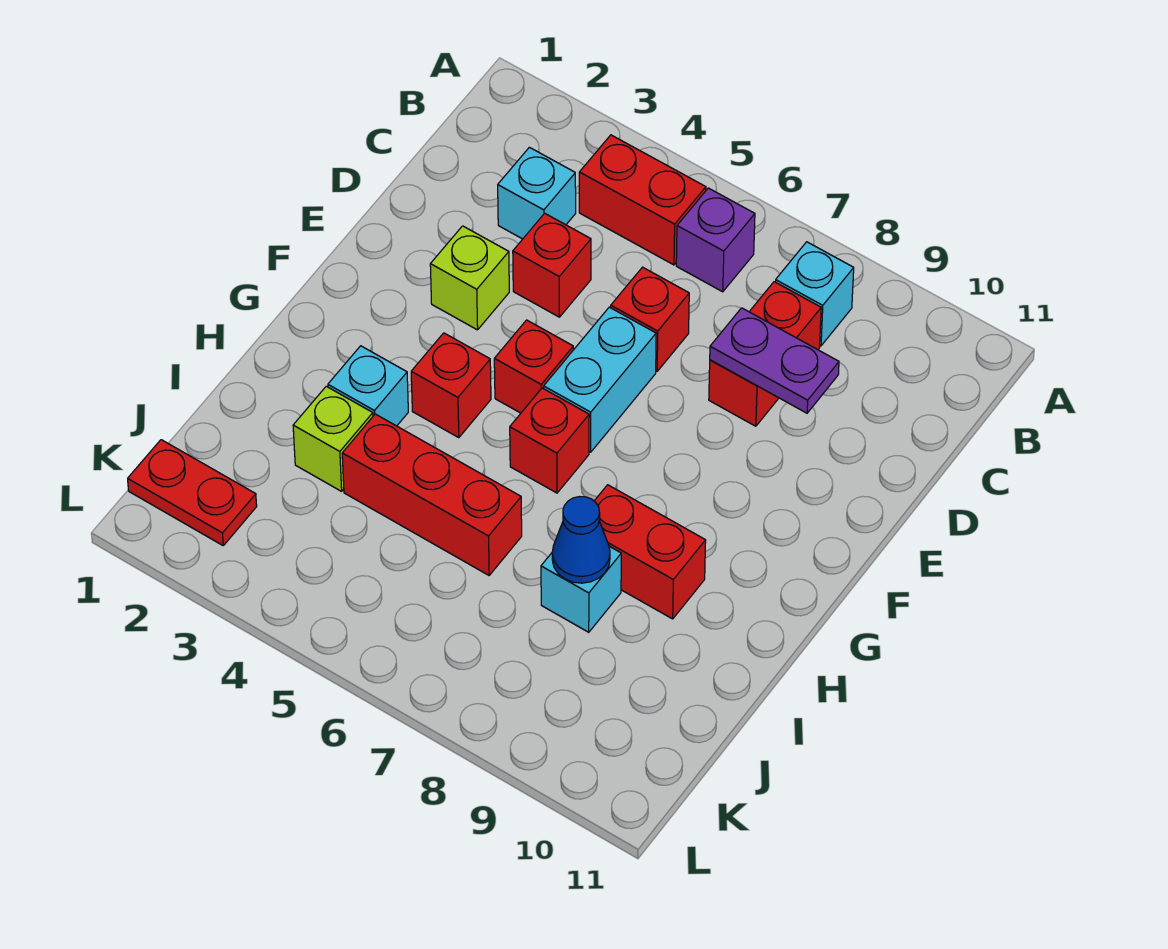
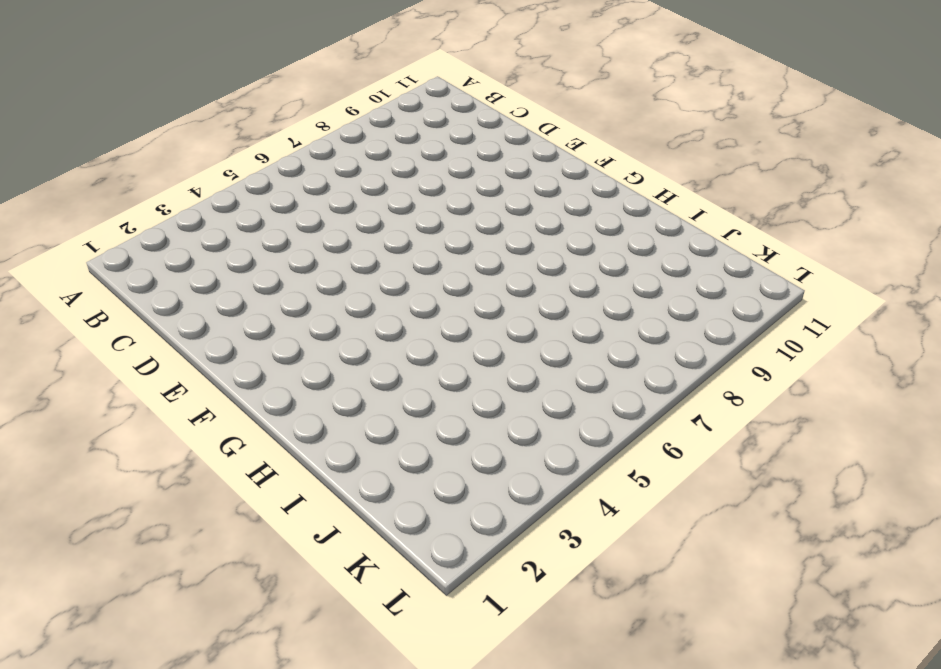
none -> red brick B4:B5 level 1
none -> purple brick B6 level 1
none -> cyan brick B8 level 1

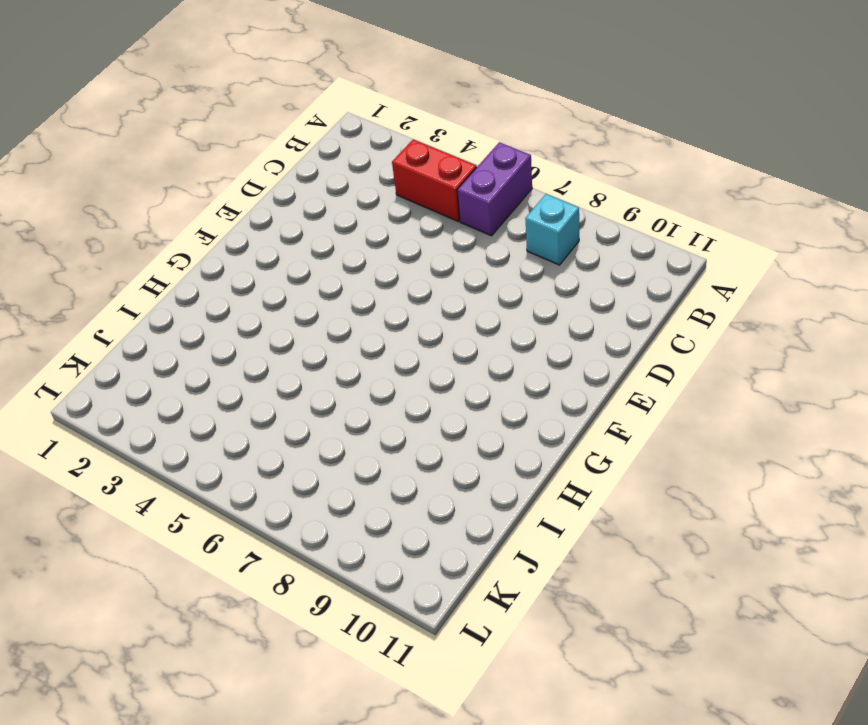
purple brick A6:B6 level 1 -> purple brick B6 level 1
none -> cyan brick C3 level 1
none -> red brick C8:D8 level 1
none -> red brick D4 level 1

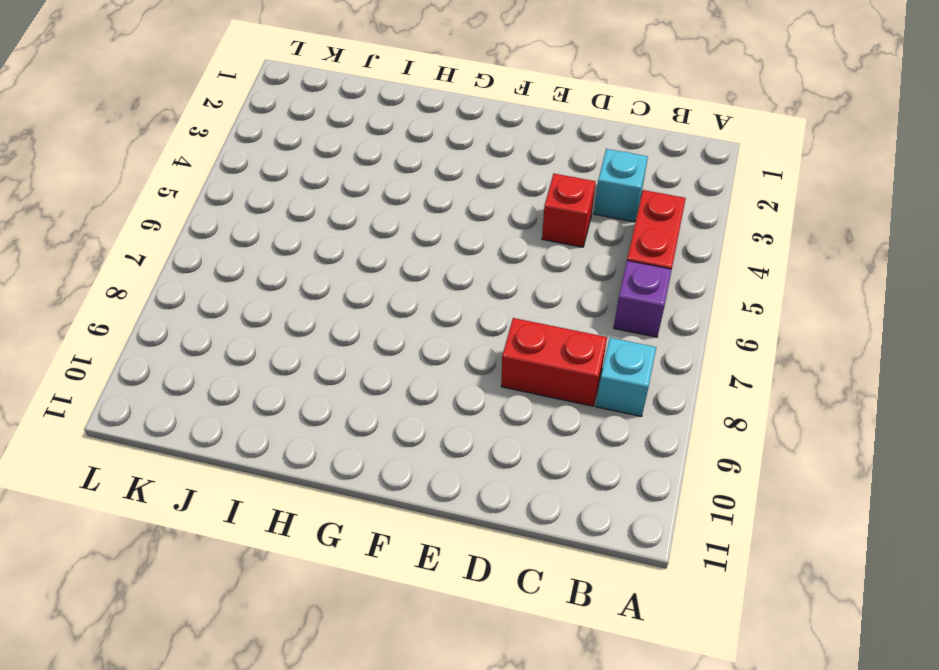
none -> red brick D6 level 1
none -> lime brick E3 level 1
none -> cyan brick E6:F6 level 1

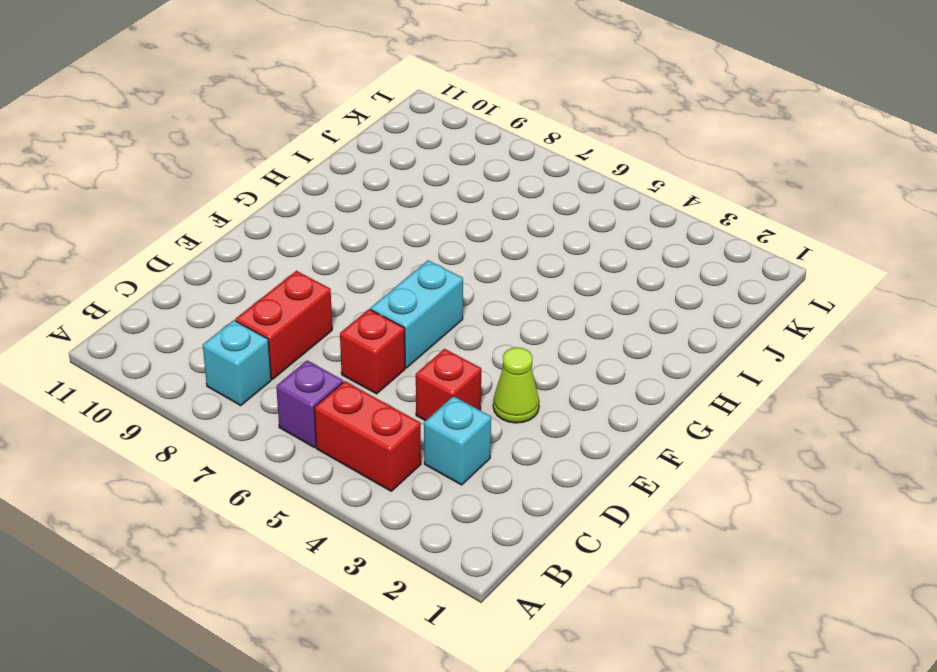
lime cone E3 level 1 -> lime brick E3 level 1
none -> red brick F5 level 1
none -> red brick G4 level 1
none -> red brick G6 level 1

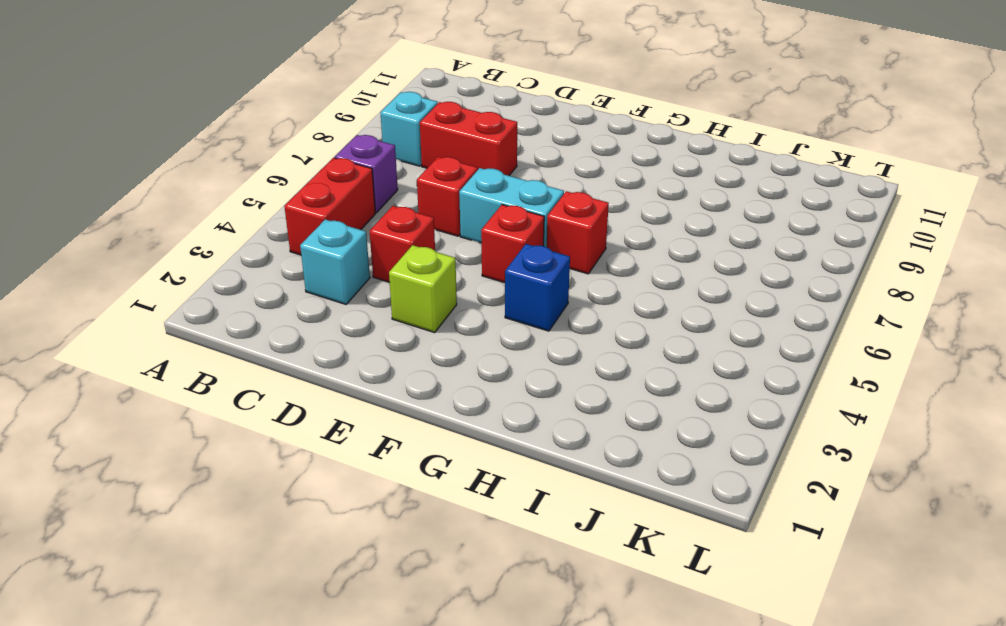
blue brick G4 level 1 -> red brick G4 level 1
none -> cyan brick H3 level 1
none -> red brick H8:H9 level 1
none -> lime brick I3 level 1

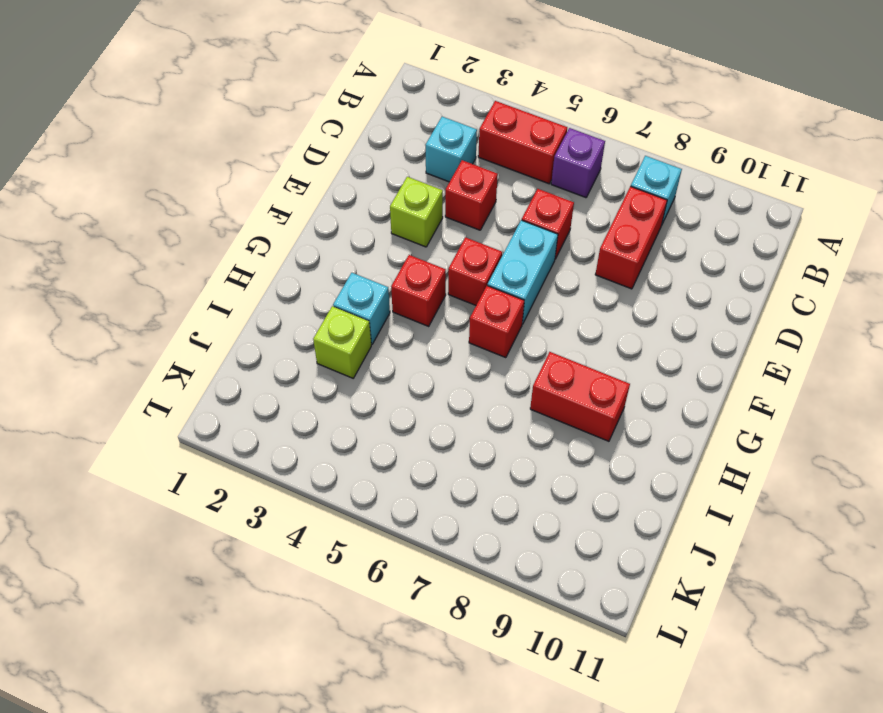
none -> red brick I4:I6 level 1
none -> cyan brick I8 level 1
none -> red plate K1:K2 level 1

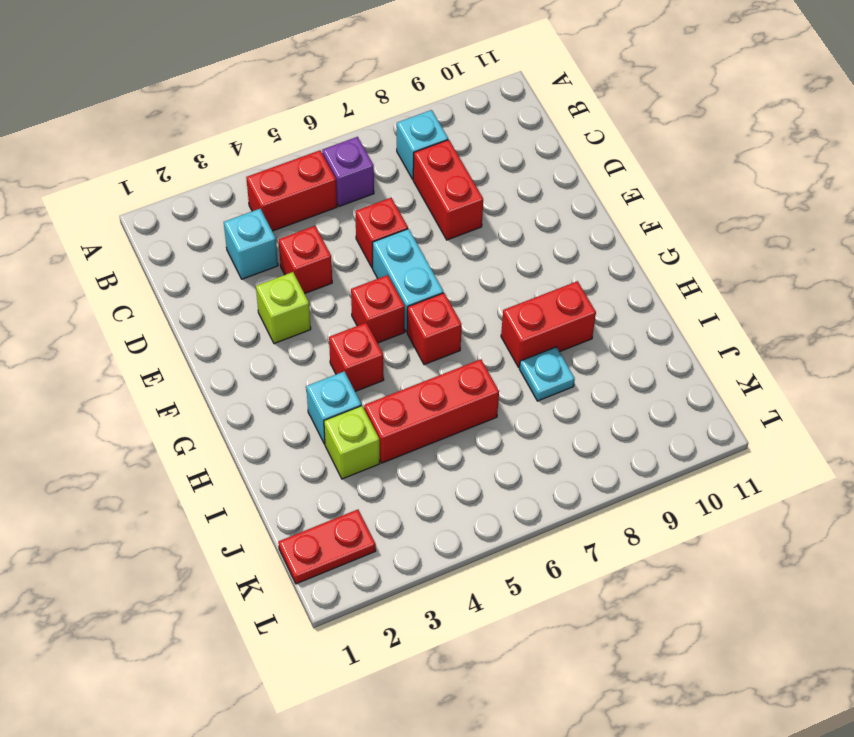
cyan plate I8 level 1 -> cyan brick I8 level 1
none -> purple plate D8:D9 level 2
none -> blue cone I8 level 2

